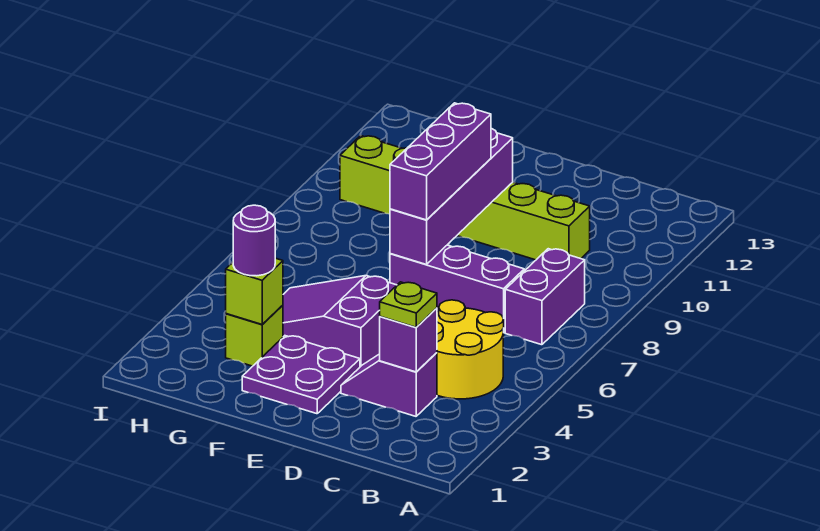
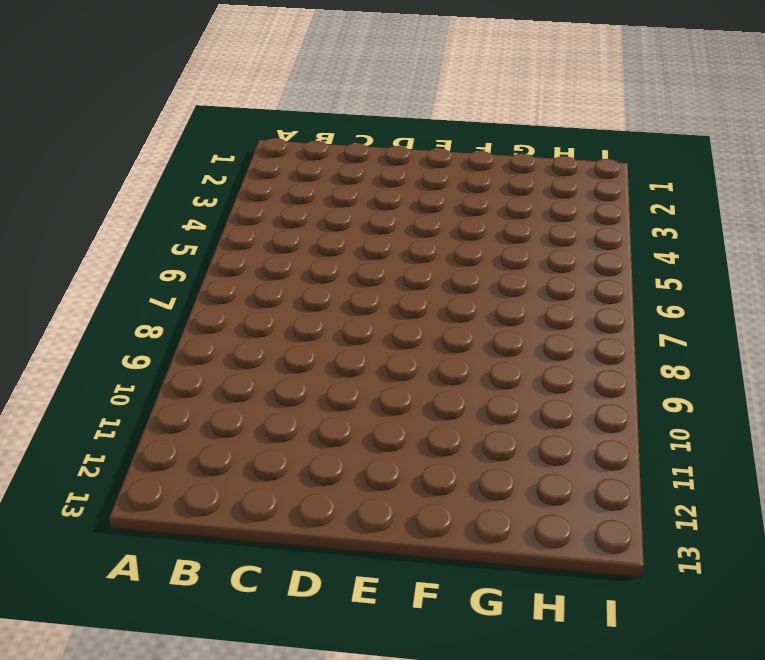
none -> yellow round brick B4:C5 level 1
none -> purple brick B7:B8 level 1
none -> purple slope C3:D3 level 1 top C

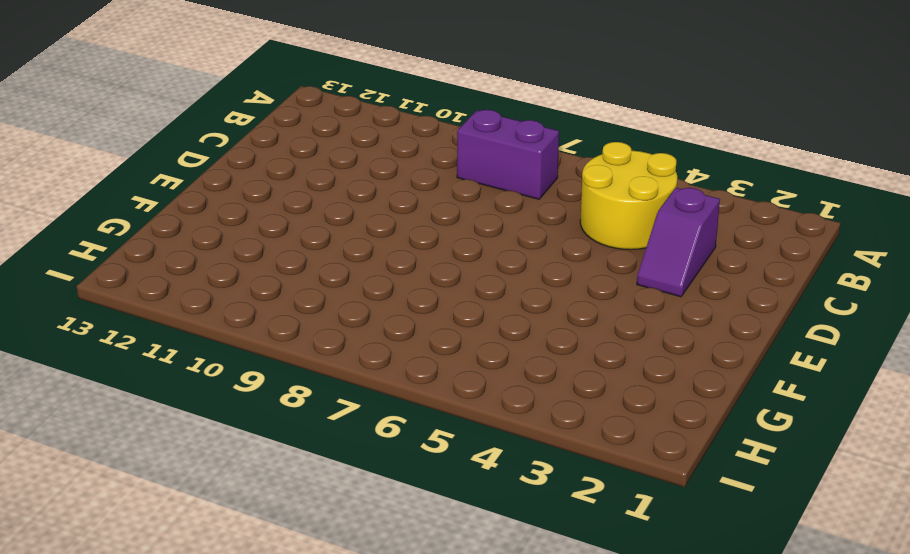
none -> purple brick C7:E7 level 1
none -> lime brick C10:H10 level 1
none -> purple plate E2:F3 level 1

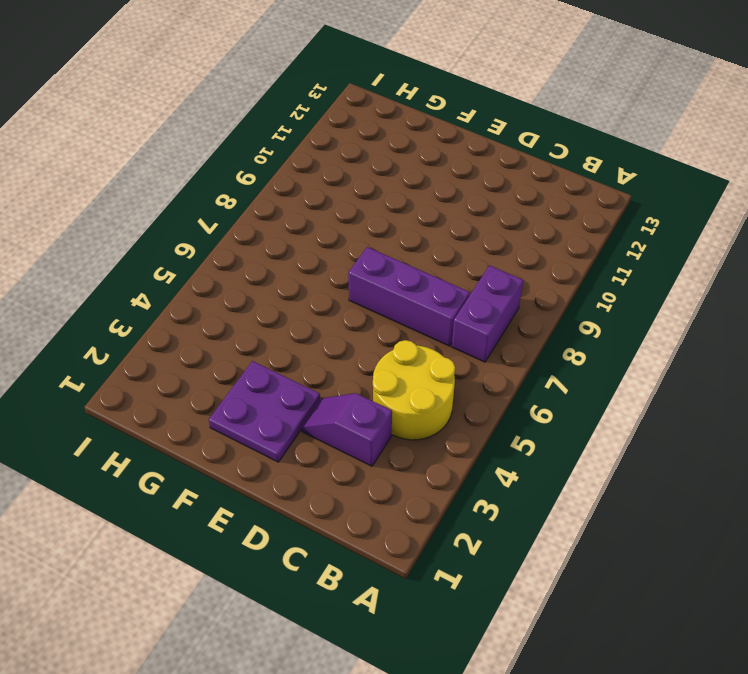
none -> lime brick C10:H10 level 1
none -> purple slope E4:G5 level 1 top E
none -> lime brick G3 level 1

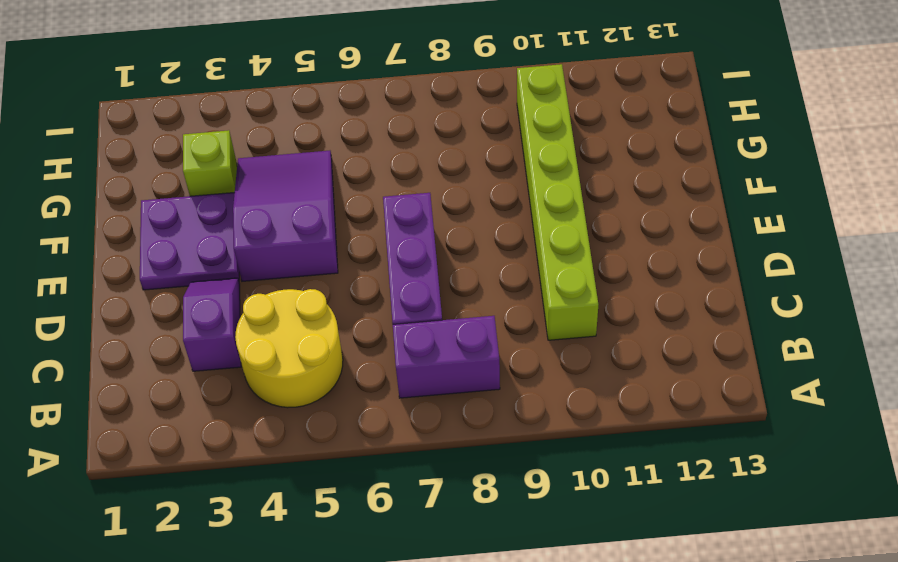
none -> purple brick C3 level 2
none -> purple brick E7:E10 level 2
none -> lime brick G3 level 2

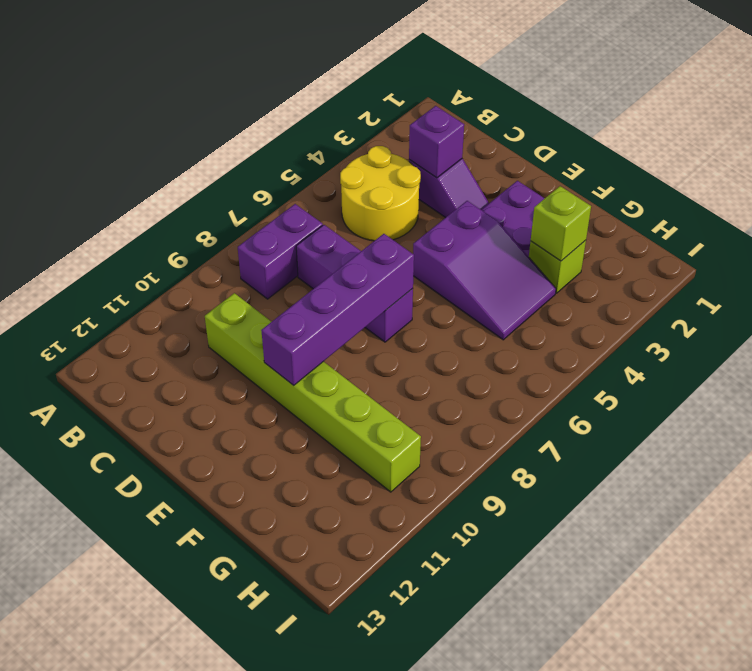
none -> lime plate C3 level 3
none -> purple brick E7:E9 level 3
none -> purple round brick G3 level 3

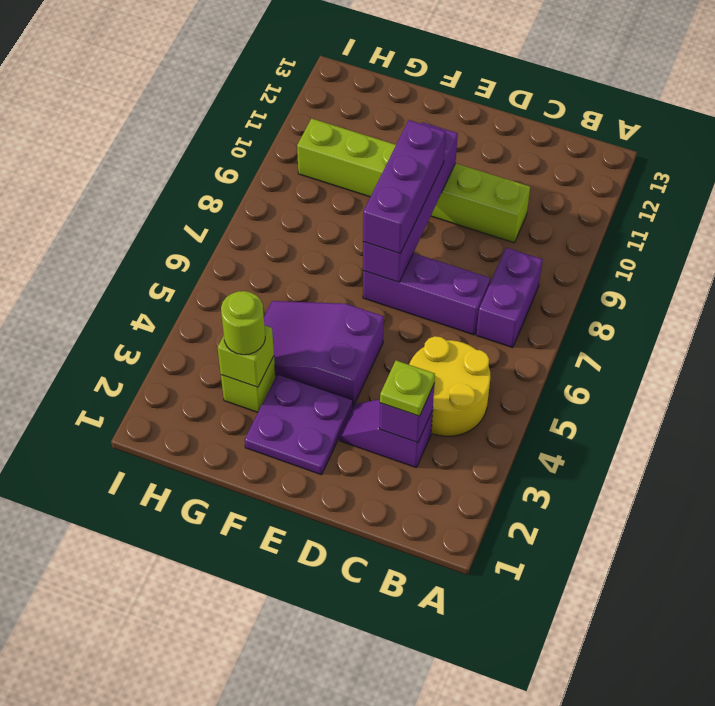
lime round brick G3 level 3 -> purple round brick G3 level 3

